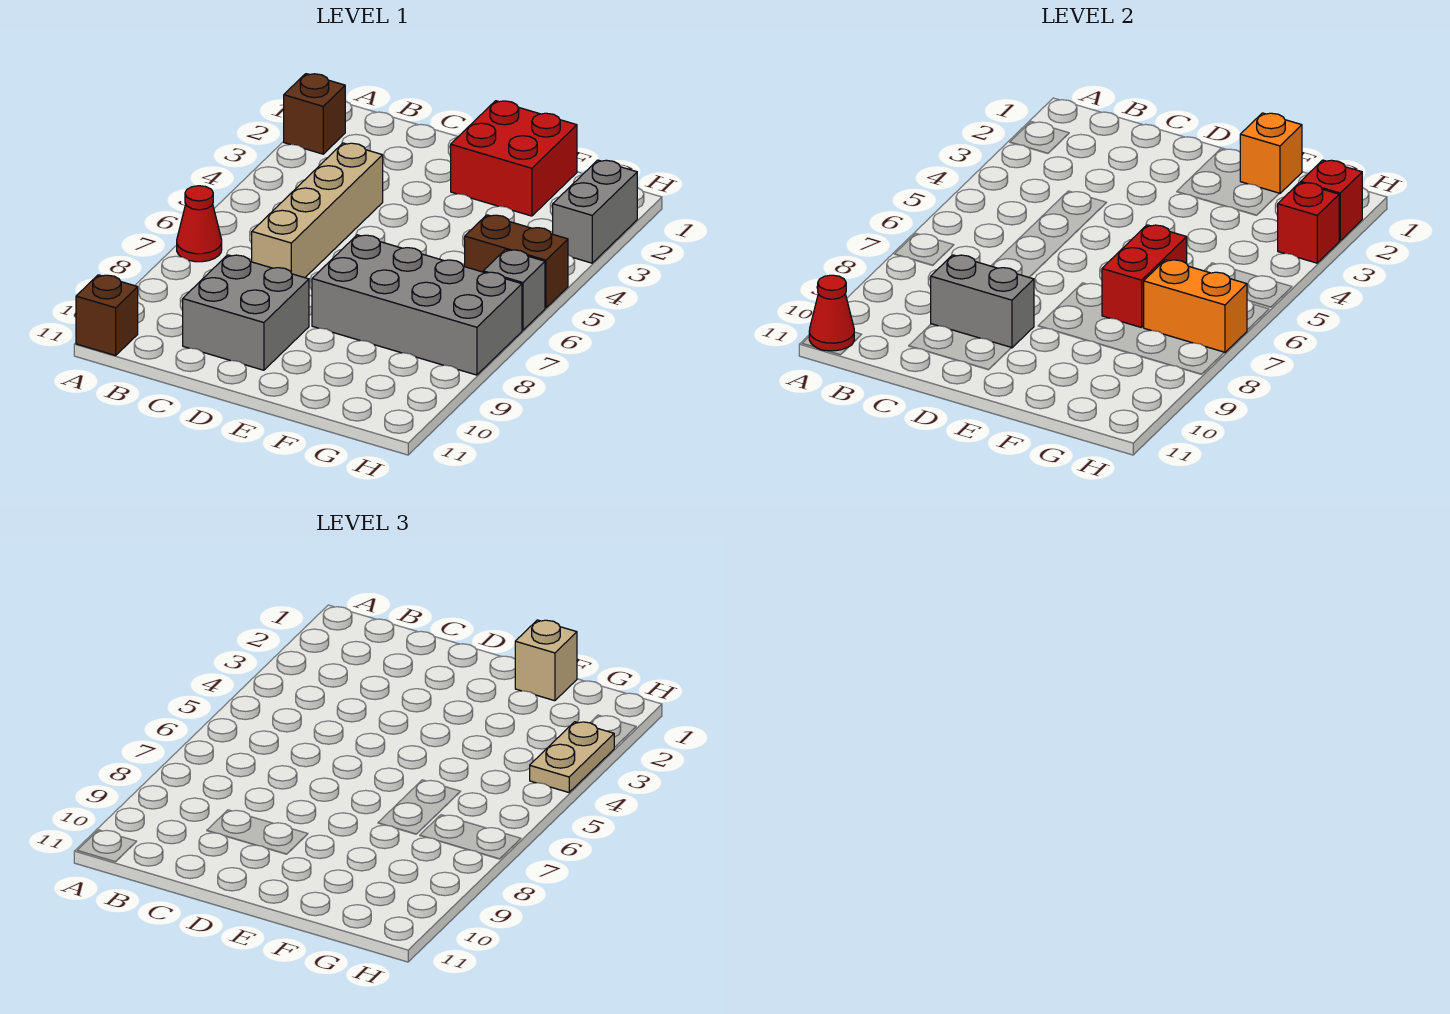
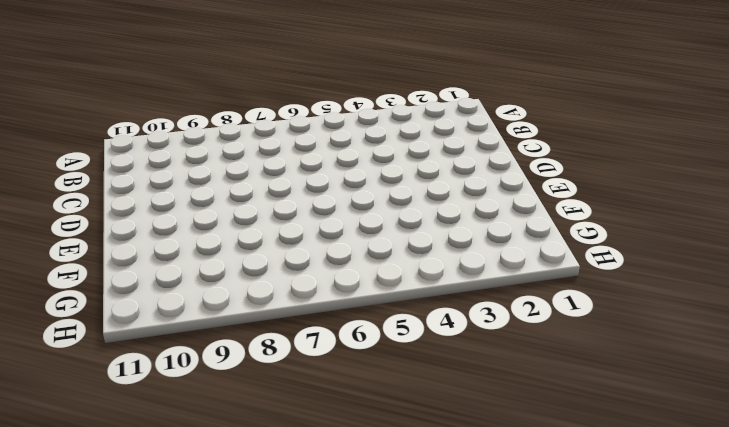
none -> brown brick A2 level 1
none -> red cone A7 level 1
none -> brown brick A11 level 1

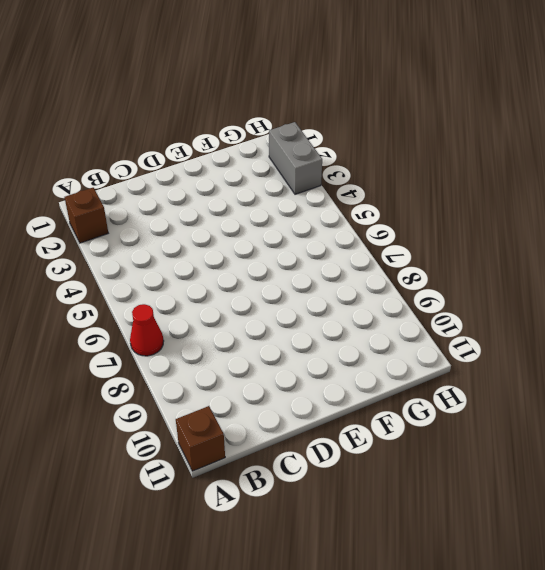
none -> tan brick C4:C7 level 1
none -> grey brick C9:D10 level 1
none -> red brick E1:F2 level 1

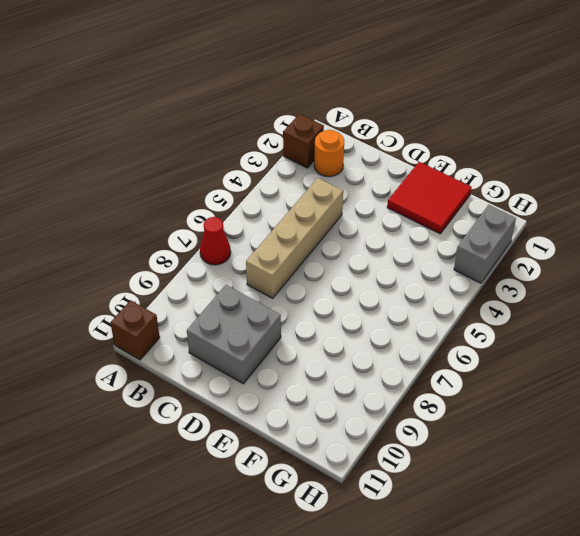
orange round brick B2 level 1 -> none
red tile E1:F2 level 1 -> red brick E1:F2 level 1
none -> grey brick E7:H8 level 1
none -> brown brick G5:H5 level 1
none -> grey brick H6 level 1

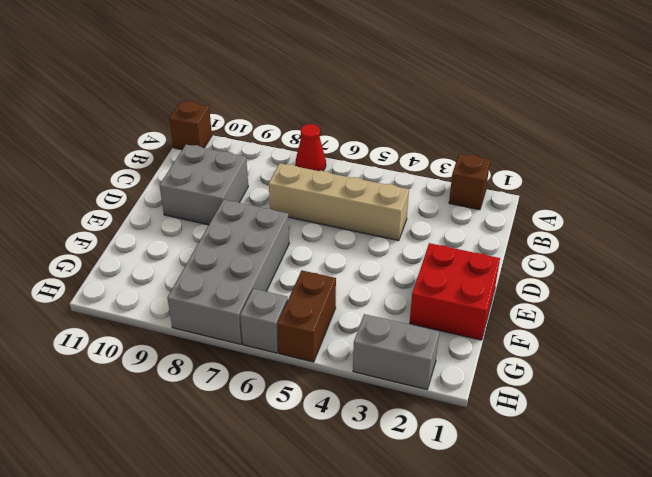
none -> red cone A11 level 2
none -> grey brick C9:D9 level 2
none -> orange brick F1 level 2

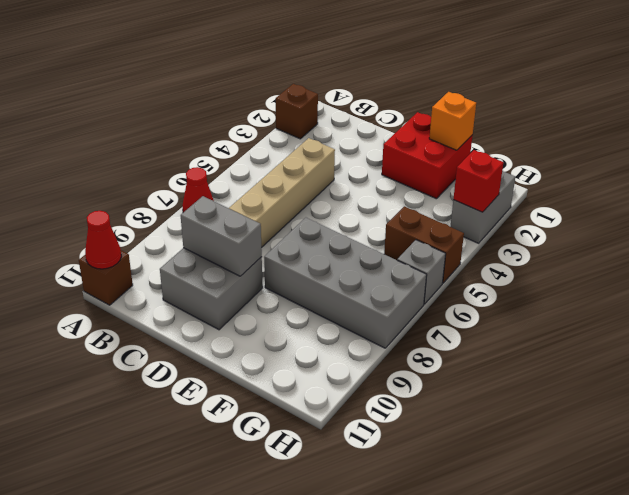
none -> red brick F6:F7 level 2
none -> orange brick G7:H7 level 2
none -> red brick H2 level 2

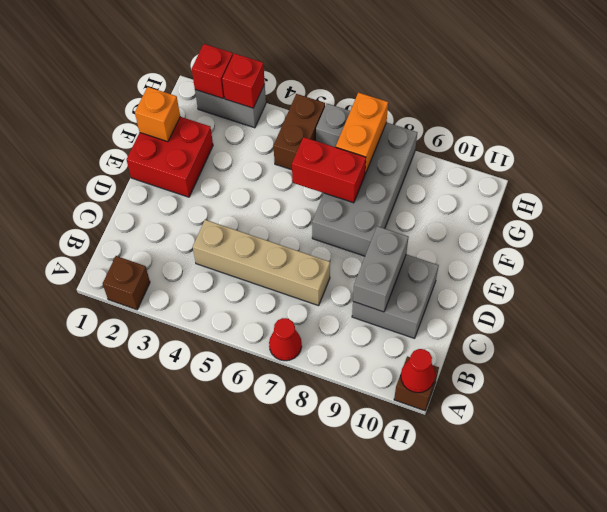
none -> tan brick F1 level 3
none -> tan plate H3:H4 level 3

